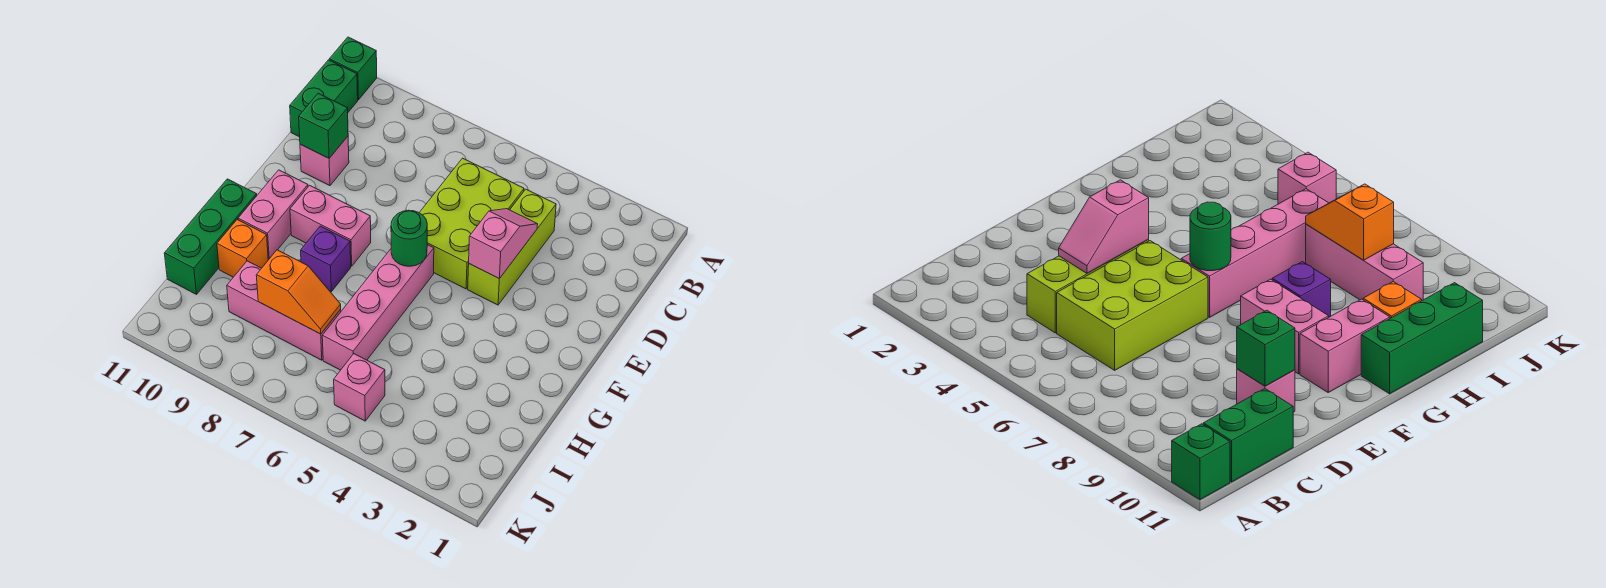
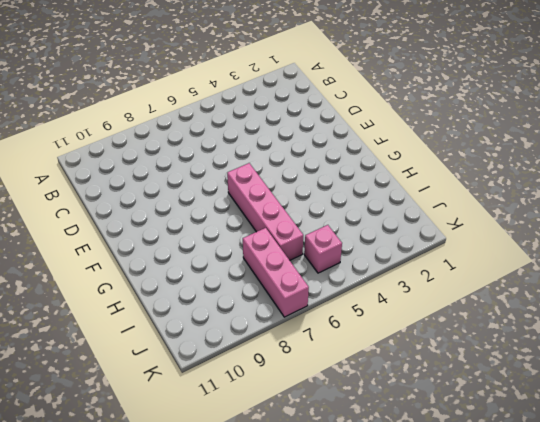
pink brick I7:K7 level 1 -> pink brick I7:I9 level 1
none -> green brick A11 level 1
none -> green brick B11:C11 level 1
none -> lime brick C4:E4 level 1

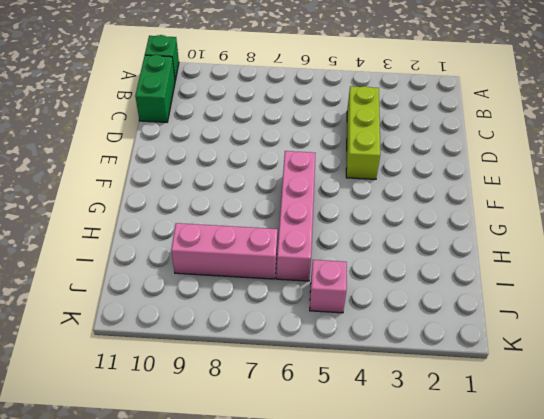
none -> lime brick C5:E6 level 1
none -> pink brick D10 level 1
none -> pink brick F8:F9 level 1

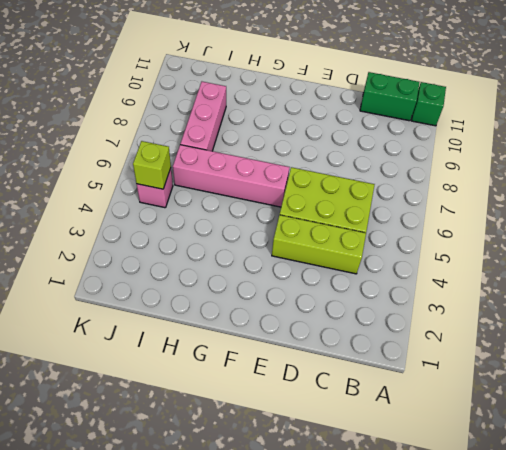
lime brick J5 level 2 -> none
none -> pink brick D10 level 1
none -> pink brick F8:F9 level 1
none -> pink brick F10:G10 level 1

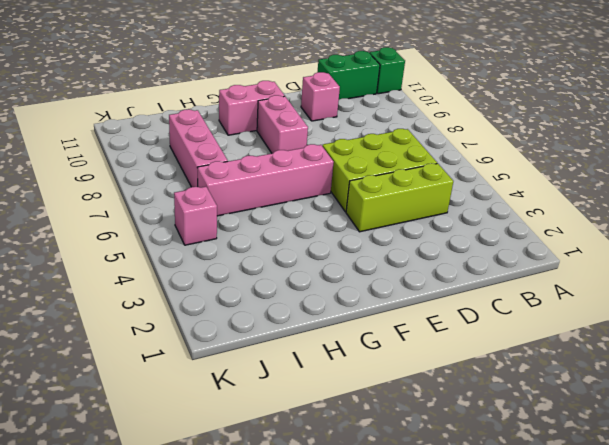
none -> purple brick G8 level 1
none -> green brick G11:I11 level 1
none -> orange brick H10 level 1

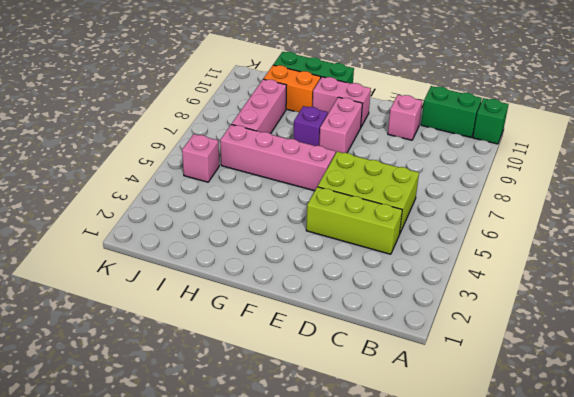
orange brick H10:I10 level 1 -> orange brick H10 level 1
none -> pink slope D4:E4 level 2 top E
none -> green brick D10 level 2
none -> green round brick F6 level 2

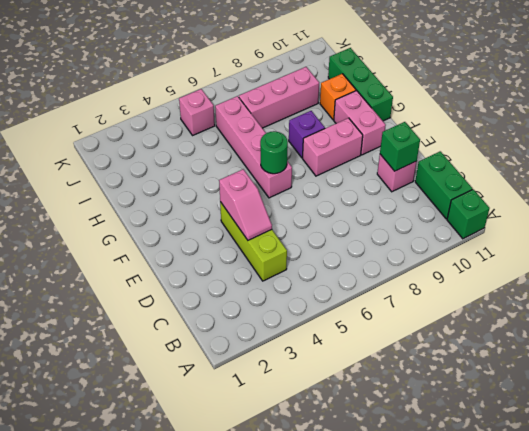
none -> lime brick C5:E6 level 1
none -> orange slope I7:I8 level 2 top 8

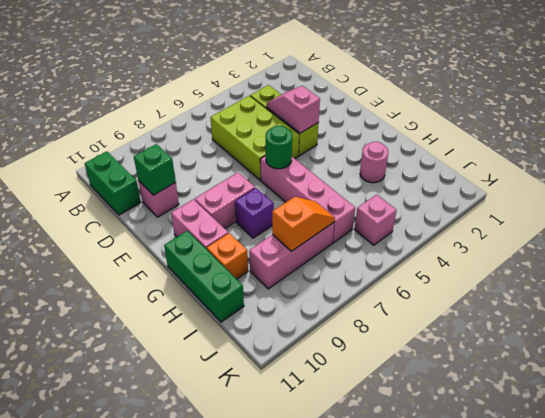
pink round brick H3 level 1 -> none
none -> green brick A11 level 1

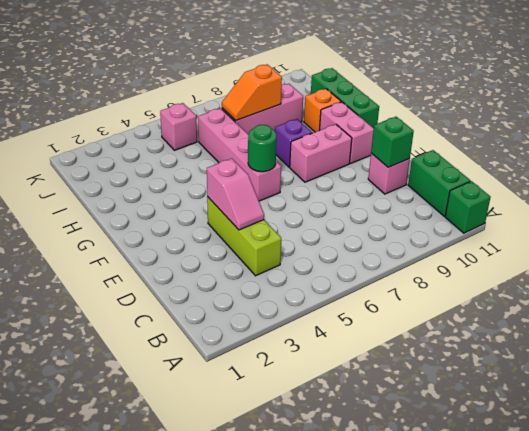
none -> lime brick C5:E6 level 1

